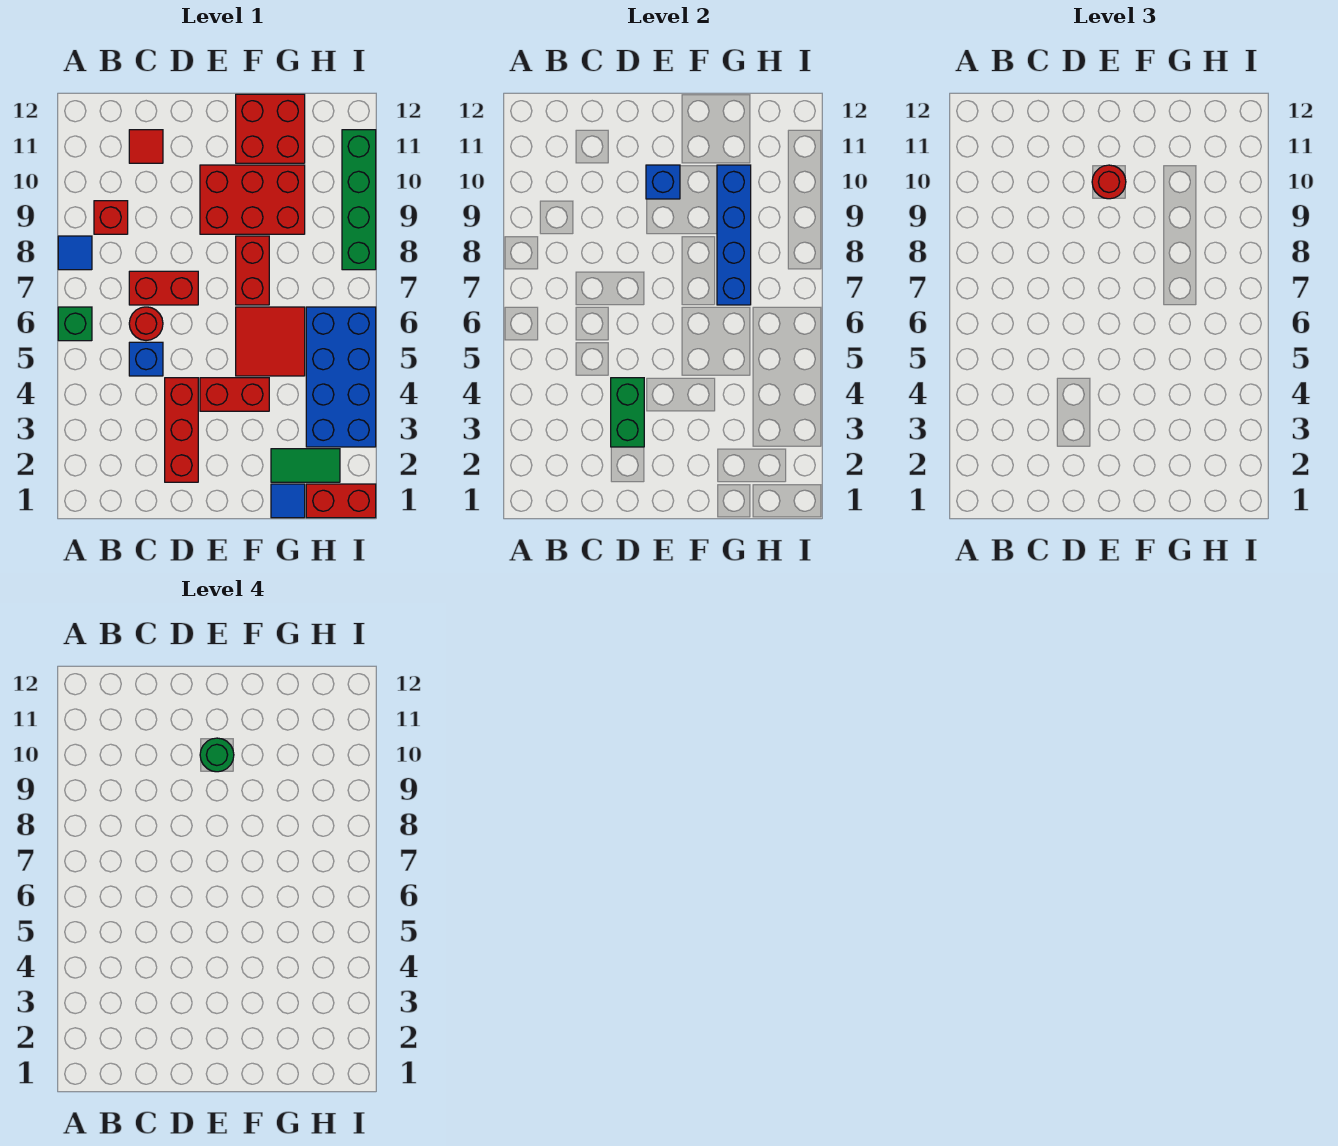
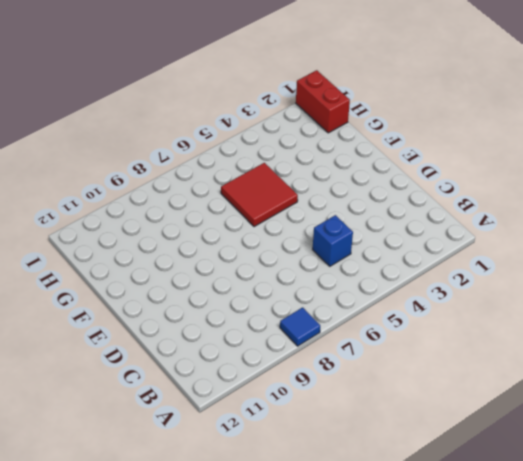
none -> green brick A6 level 1
none -> red brick B9 level 1
none -> red round brick C6 level 1

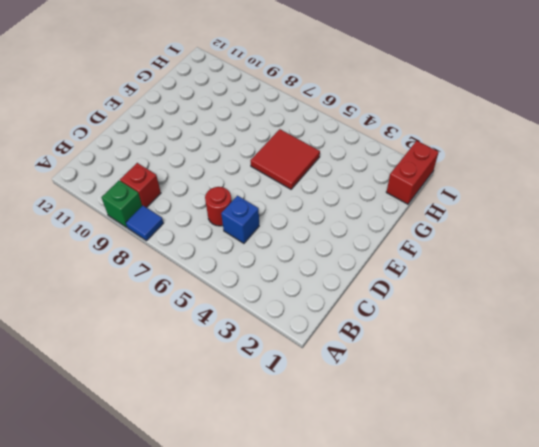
green brick A9 level 1 -> green brick A6 level 1
none -> red brick C7:D7 level 1
none -> red tile C11 level 1
none -> red brick D2:D4 level 1

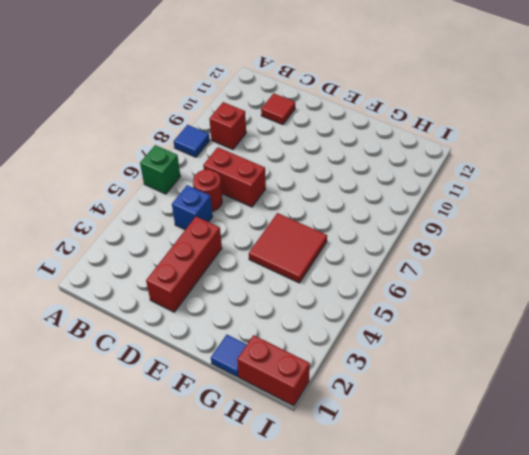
none -> red brick E4:F4 level 1
none -> red brick E9:G10 level 1
none -> red brick F7:F8 level 1

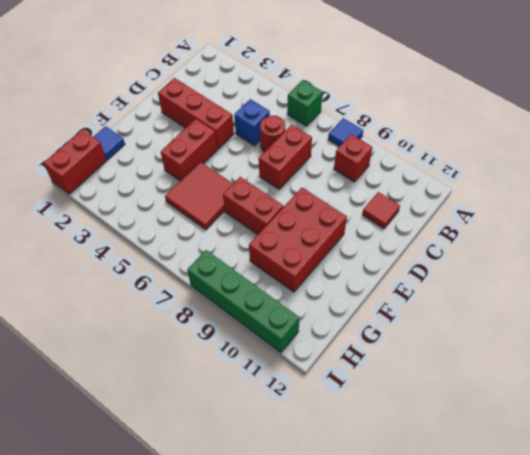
none -> red brick F11:G12 level 1
none -> green tile G2:H2 level 1
none -> blue brick H3:I6 level 1

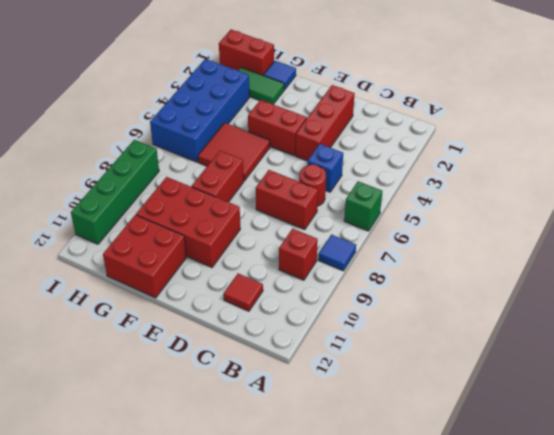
none -> green brick D3:D4 level 2
none -> blue brick E10 level 2
none -> blue brick G7:G10 level 2

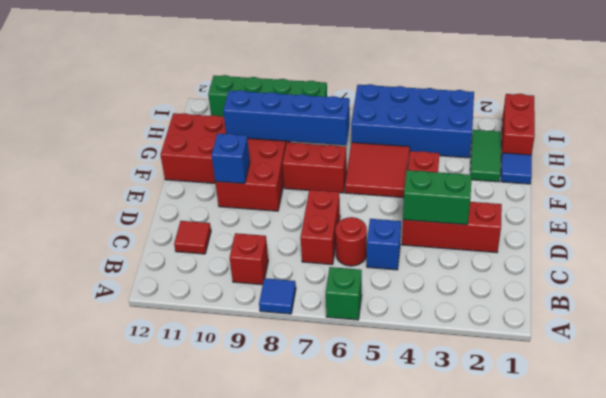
none -> red round brick E10 level 3
none -> green round brick E10 level 4

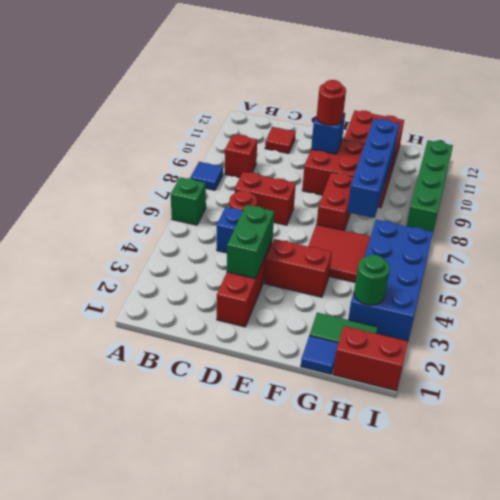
green round brick H3 level 2 -> green round brick E10 level 4

